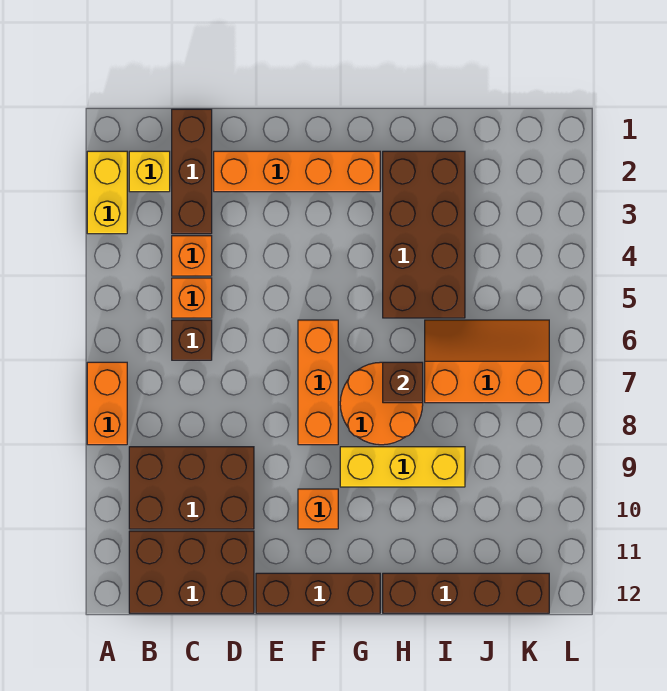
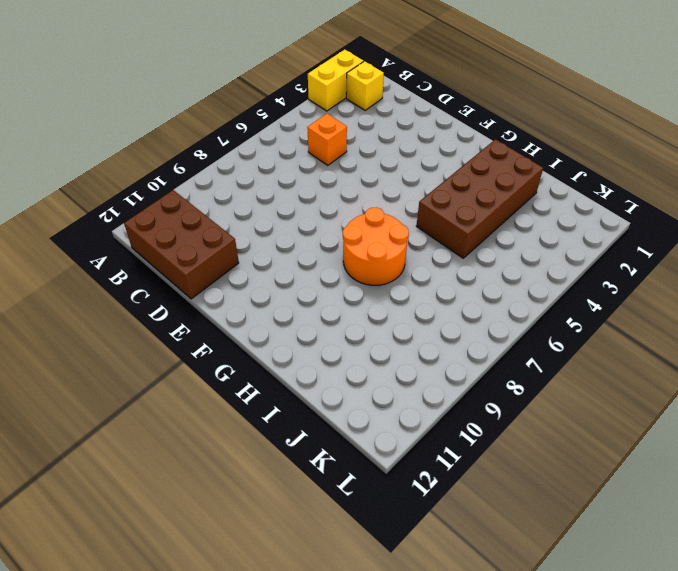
none -> orange brick A7:A8 level 1
none -> brown brick B9:D10 level 1
none -> brown brick C1:C3 level 1

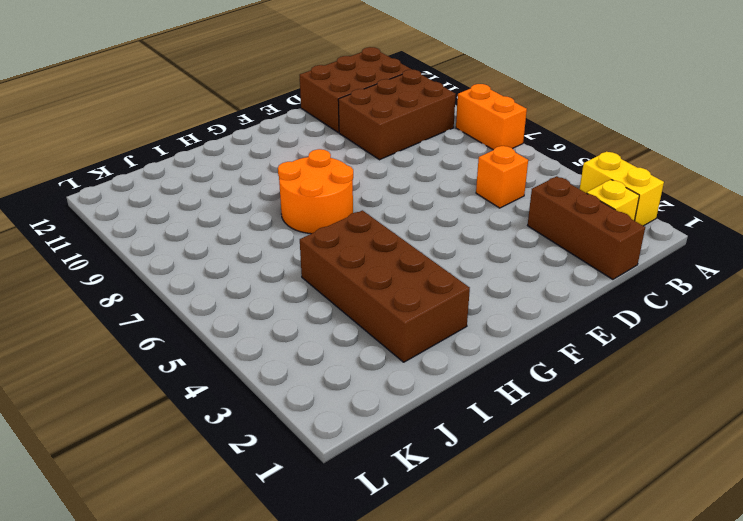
none -> orange brick C4 level 1
none -> brown brick C6 level 1
none -> orange brick D2:G2 level 1

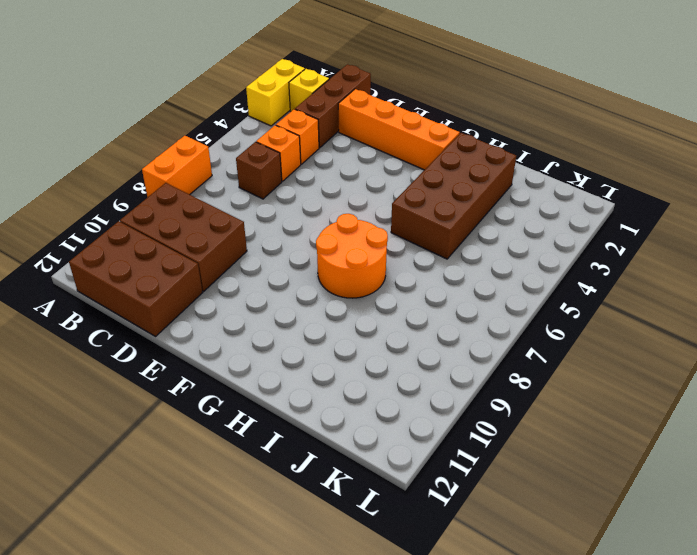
none -> brown brick E12:G12 level 1
none -> orange brick F6:F8 level 1
none -> orange brick F10 level 1

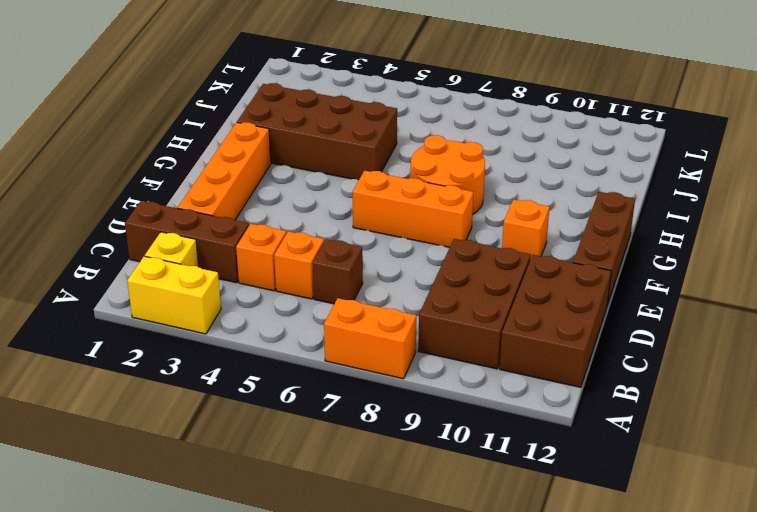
none -> yellow brick G9:I9 level 1
none -> brown brick H12:K12 level 1
none -> orange slope I6:K7 level 1 top 7

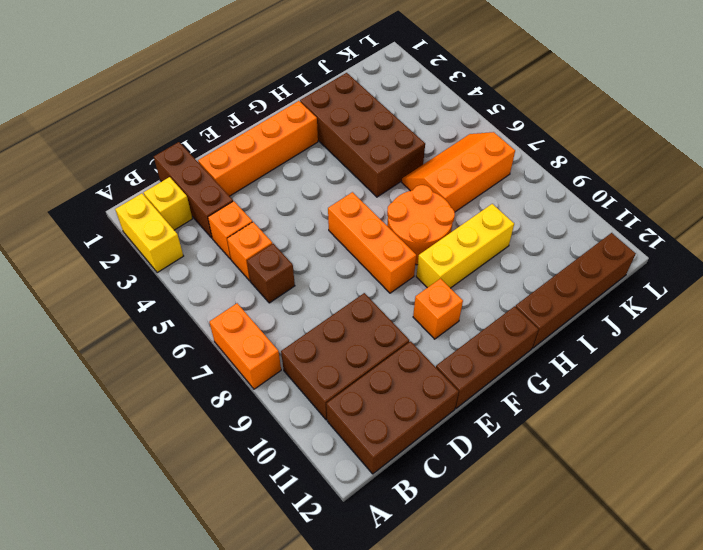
none -> brown brick H7 level 2

